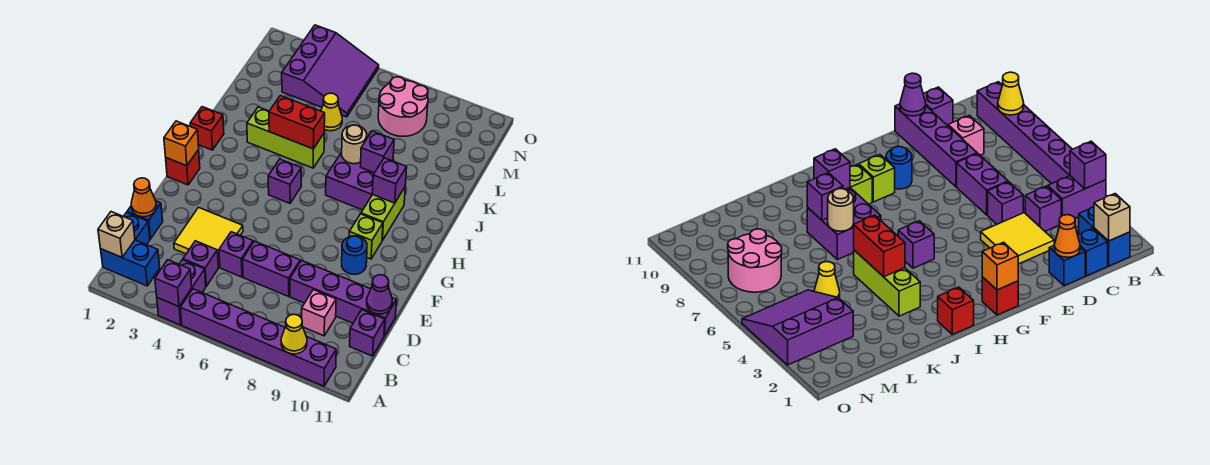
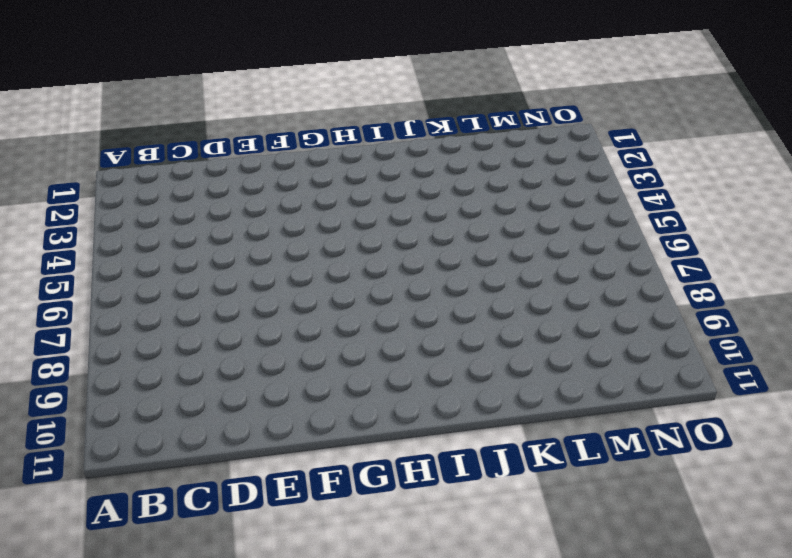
none -> purple brick A4:B4 level 1
none -> purple brick A5:A10 level 1
none -> blue brick B1:B2 level 1
none -> blue brick C1 level 1

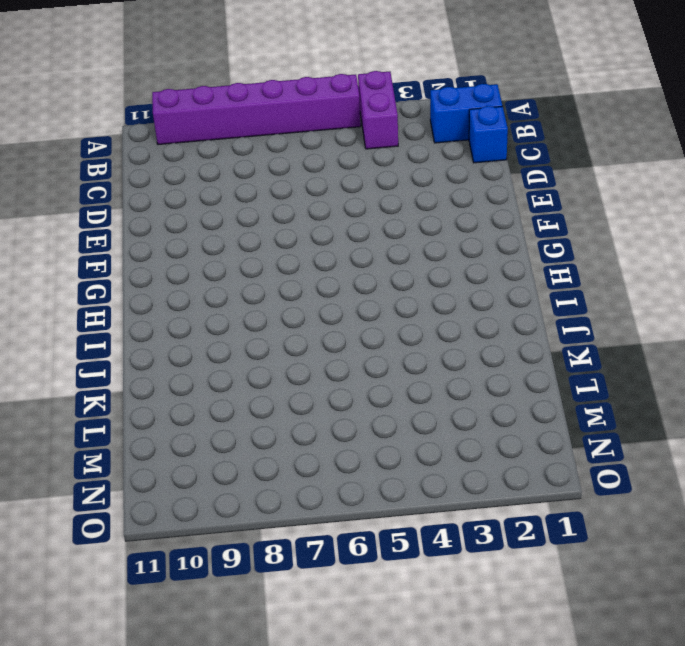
none -> purple brick C4 level 1
none -> pink brick C9 level 1
none -> purple brick C11 level 1
none -> blue brick D1 level 1

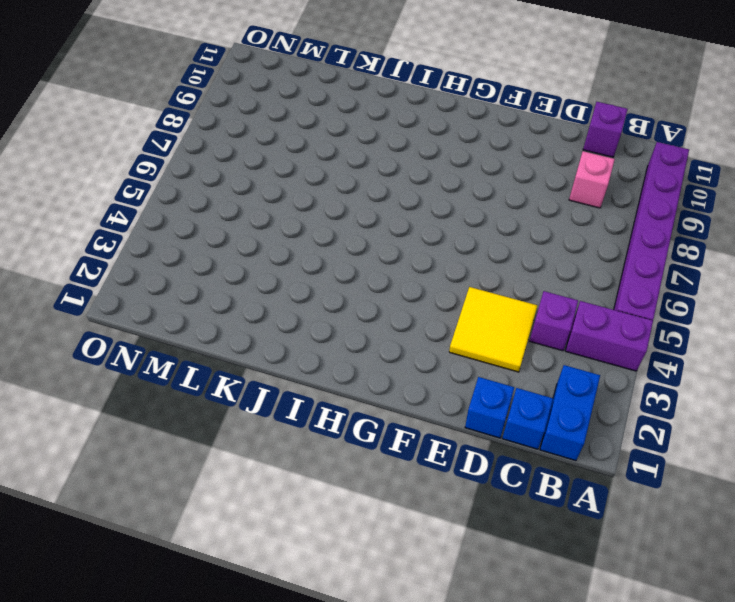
none -> purple brick D5 level 1
none -> purple brick D6:D7 level 1
none -> purple brick D8:D11 level 1
none -> blue round brick F9 level 1

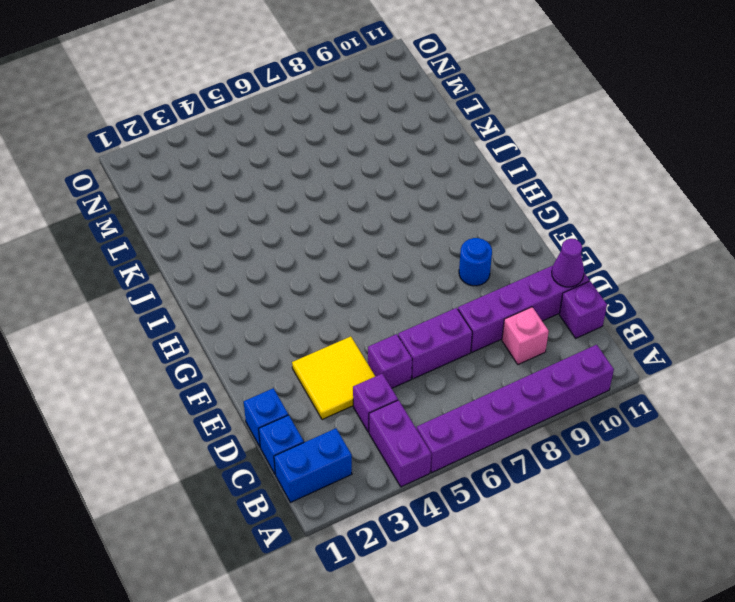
none -> red brick G1 level 1
none -> lime brick G9 level 1
none -> purple brick H5 level 1
none -> lime brick H9:I9 level 1

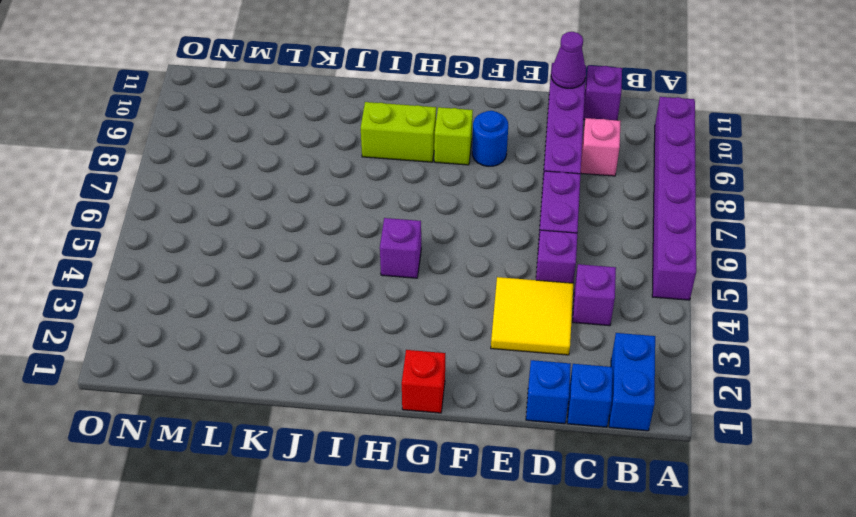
none -> purple brick A4:B4 level 1
none -> red brick I1 level 1
none -> purple brick I7:J8 level 1
none -> lime brick J3:J5 level 1

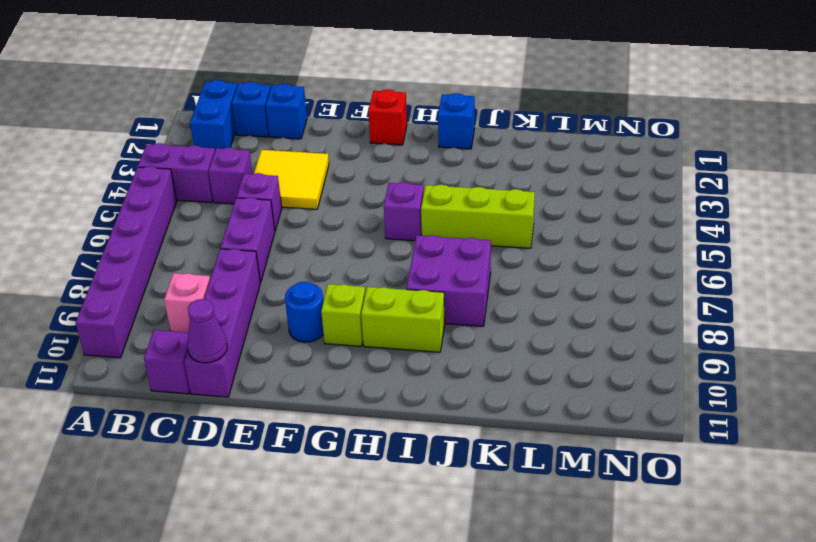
blue brick I1 level 1 -> red brick I1 level 1
lime brick I5:K5 level 1 -> lime brick J3:J5 level 1
none -> yellow cone L5 level 1
none -> purple slope M3:O5 level 1 top 3
none -> pink round brick M7:N8 level 1
none -> purple brick A4 level 2

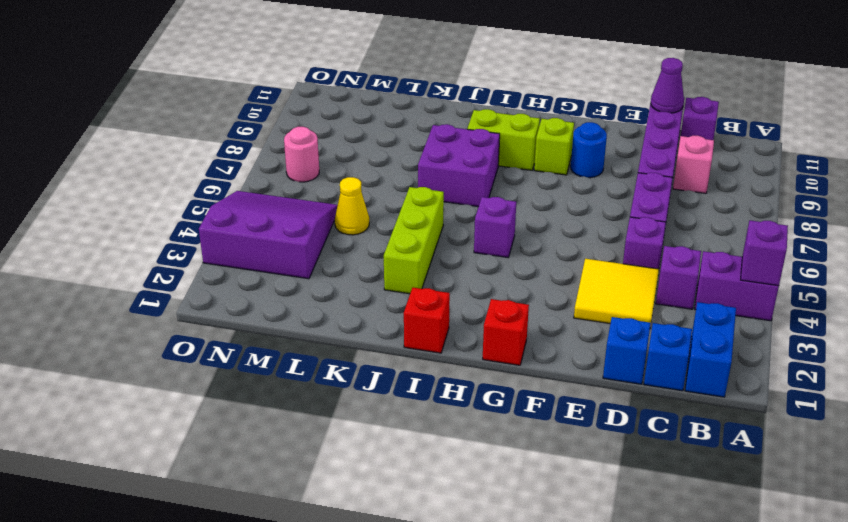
pink round brick N7 level 1 -> pink round brick M7:N8 level 1
none -> purple brick A5:A10 level 1
none -> yellow cone A9 level 2
none -> tan brick B1 level 2
none -> orange cone D1 level 2

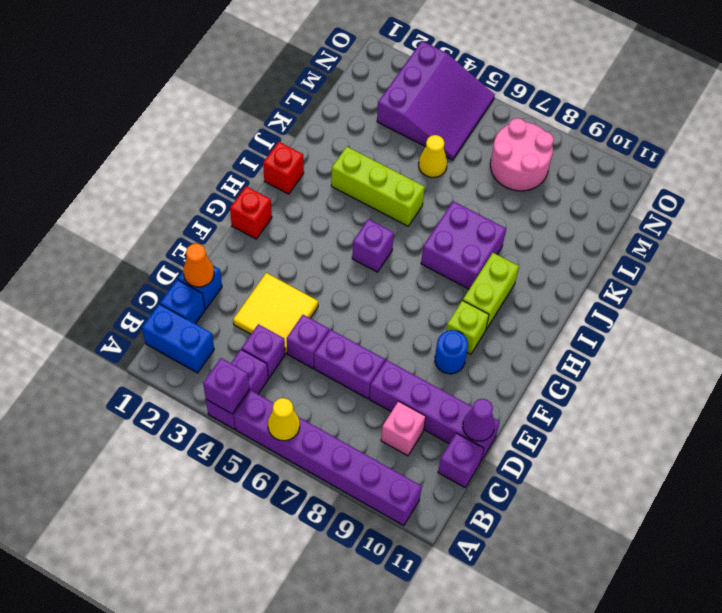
yellow cone A6 level 2 -> yellow cone A9 level 2
none -> tan brick B1 level 2
none -> orange brick G1 level 2
none -> purple brick I9 level 2
none -> red brick J4:J5 level 2

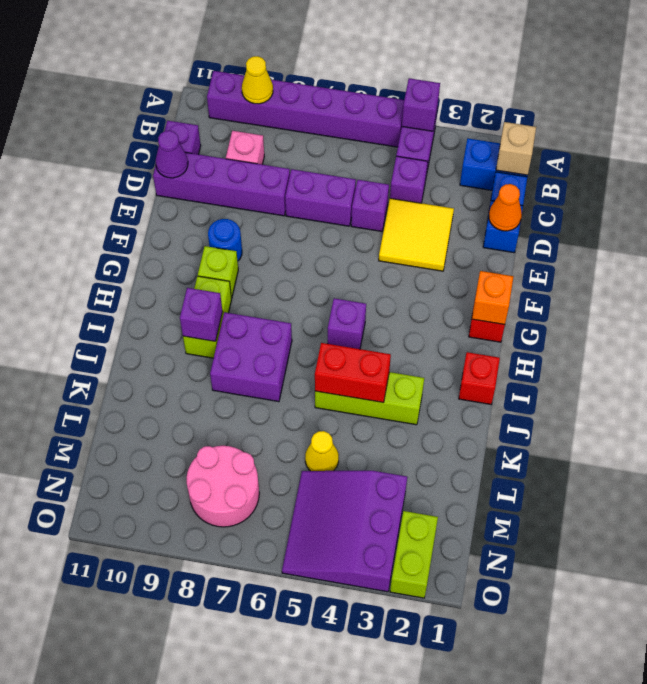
lime brick N2:O2 level 1 -> none
none -> tan round brick J7 level 2
none -> purple brick J8 level 2

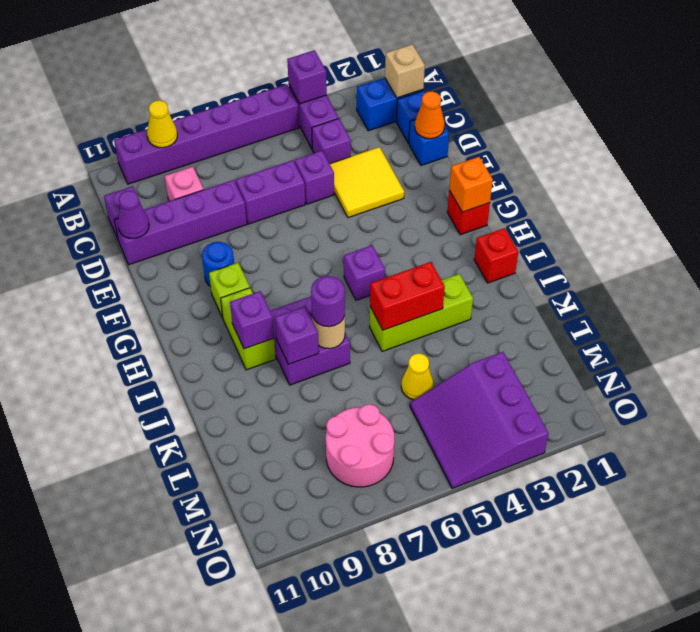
purple round brick J7 level 3 -> none

